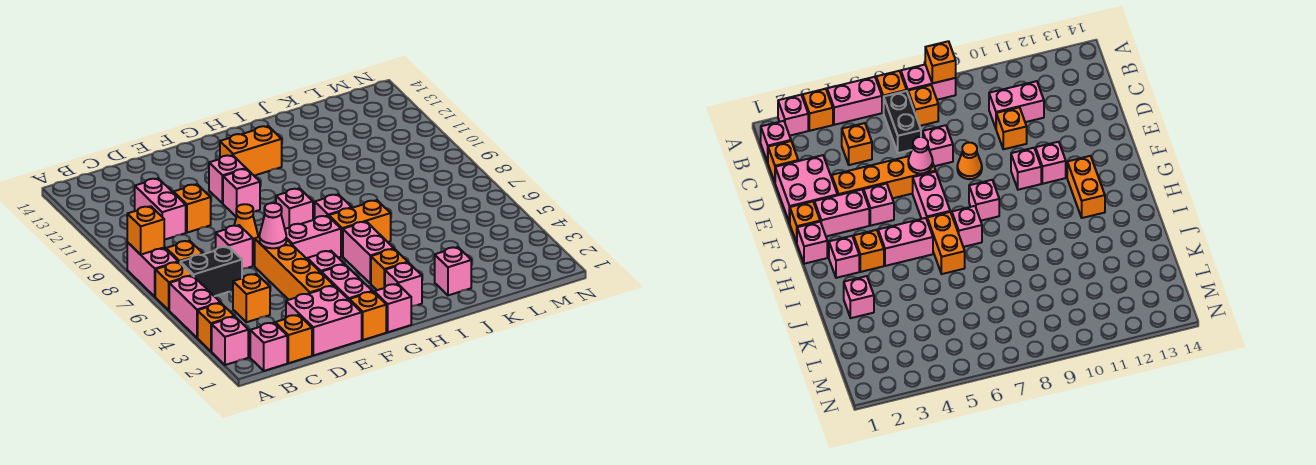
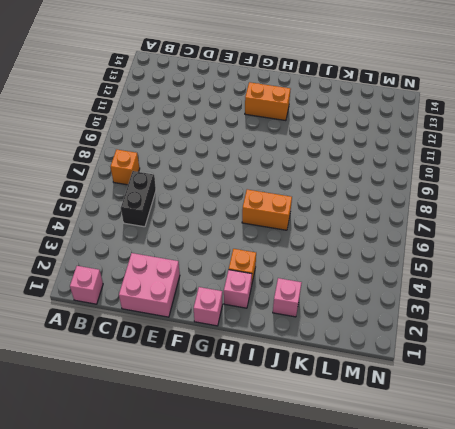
black brick C5:C6 level 1 -> black brick B6:C6 level 1
none -> pink brick A2 level 1
none -> orange brick A3 level 1
none -> pink brick A4:A5 level 1
none -> orange brick A6 level 1

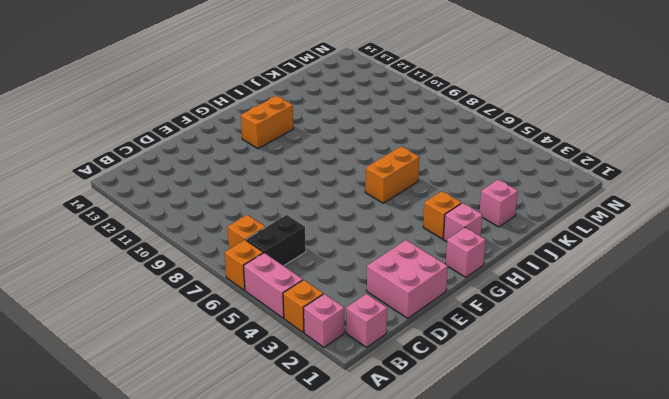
none -> pink brick A7:A8 level 1
none -> orange brick C1 level 1
none -> orange brick C4 level 1
none -> pink brick C10:C11 level 1

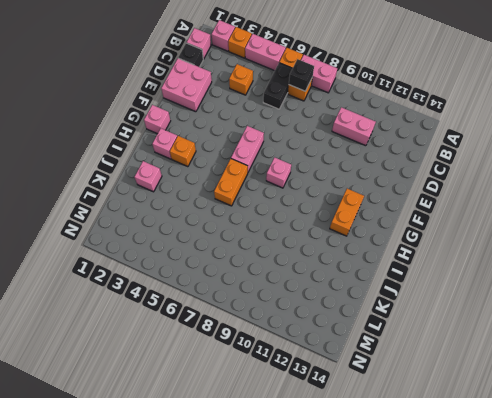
black brick B7 level 2 -> none
black brick C1 level 1 -> orange brick C1 level 1
none -> pink brick D7 level 1
none -> orange brick D10 level 1
none -> orange brick E3:E6 level 1
none -> orange cone E8 level 1

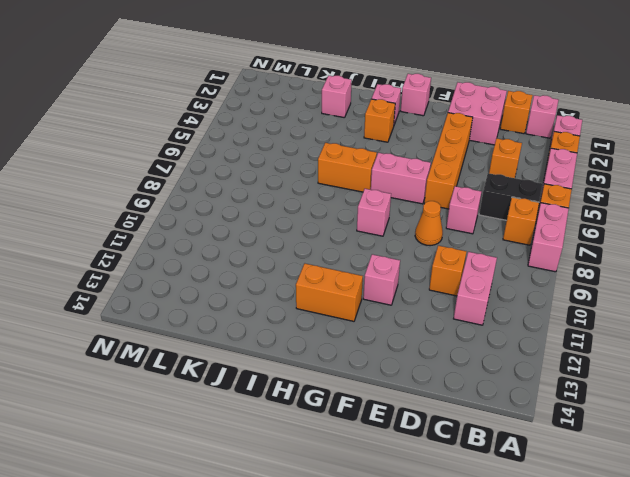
none -> orange brick F1 level 1
none -> pink brick F2:F3 level 1
none -> pink brick F4 level 1
none -> pink brick F10 level 1

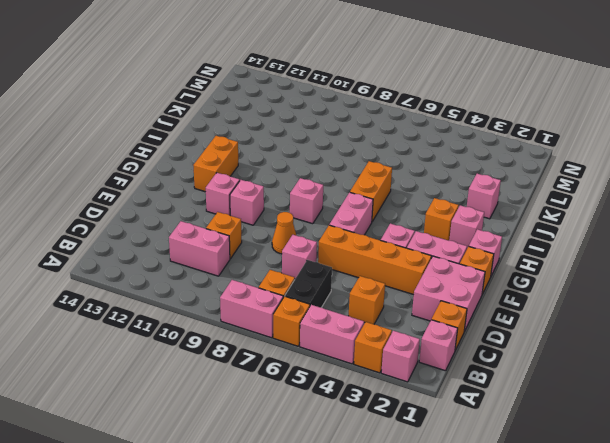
none -> pink brick H4:H5 level 1
none -> pink brick H7 level 1
none -> orange brick A8 level 2
none -> pink cone E6 level 2

